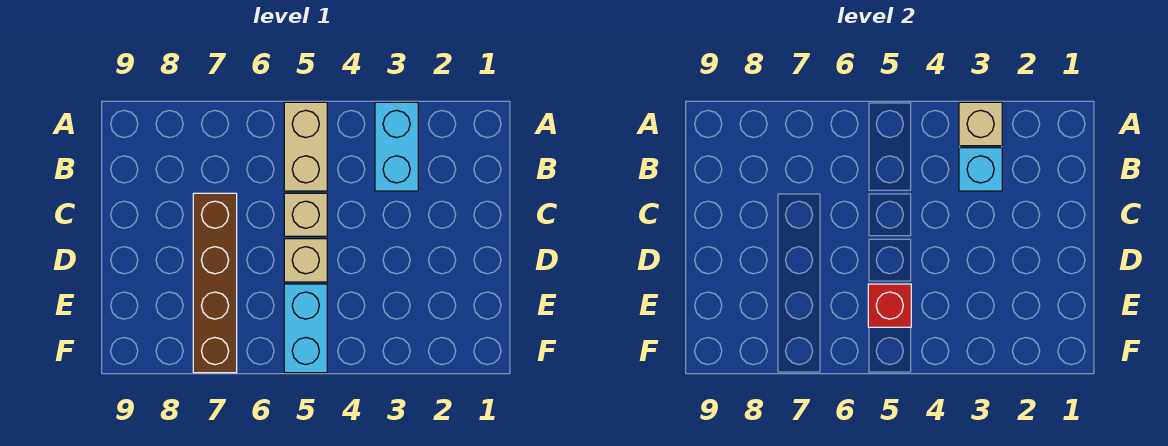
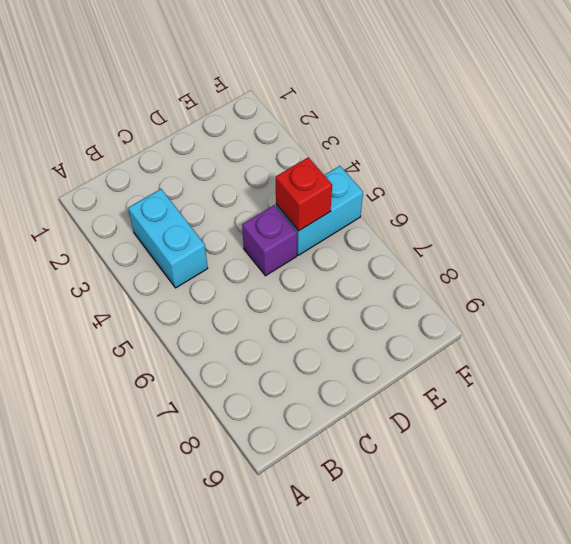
cyan brick B3:B4 level 1 -> cyan brick A3:B3 level 1
purple brick D5 level 1 -> tan brick D5 level 1
none -> tan brick A5:B5 level 1
none -> tan brick C5 level 1

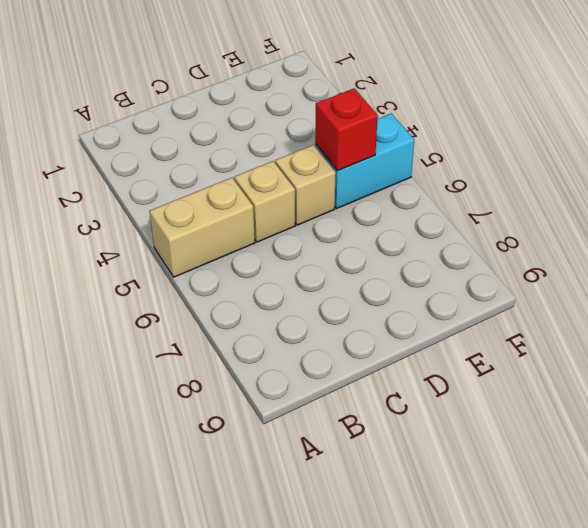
none -> cyan brick A3:B3 level 1
none -> brown brick C7:F7 level 1

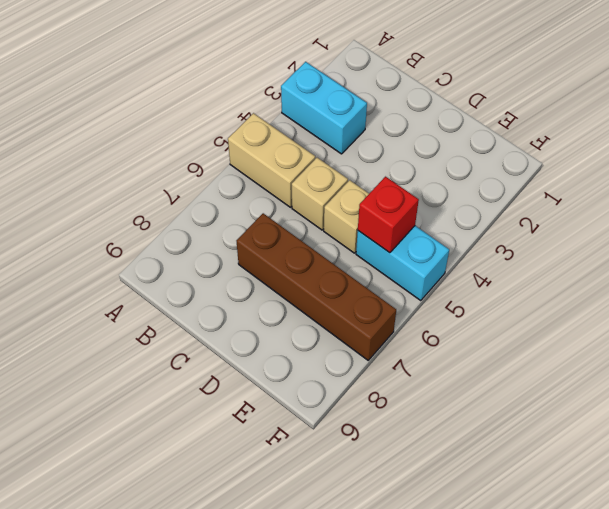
none -> tan brick A3 level 2
none -> cyan brick B3 level 2

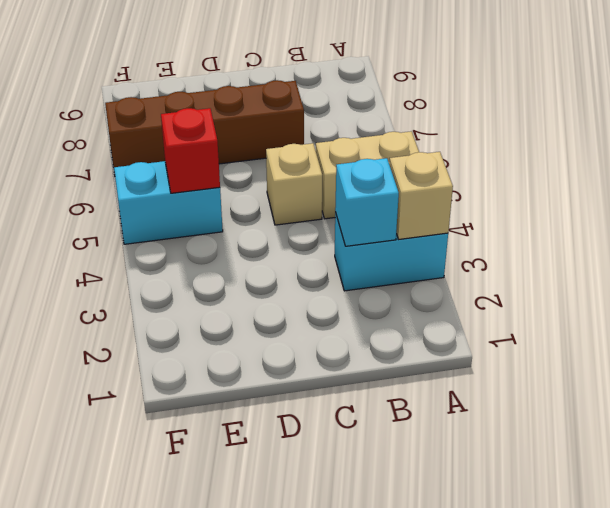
none -> tan brick D5 level 1

